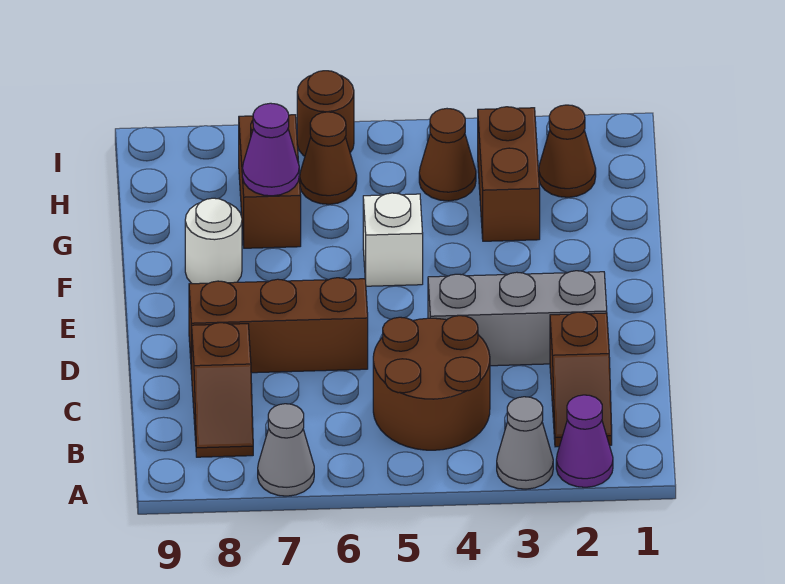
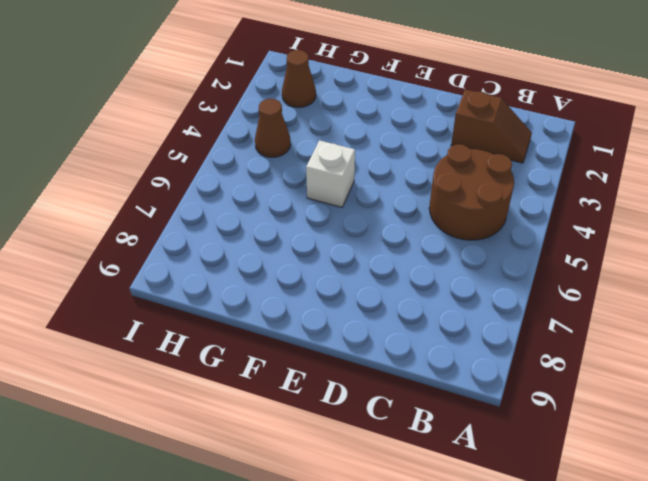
none -> purple cone A2 level 1
none -> grey cone A3 level 1
none -> grey cone A7 level 1

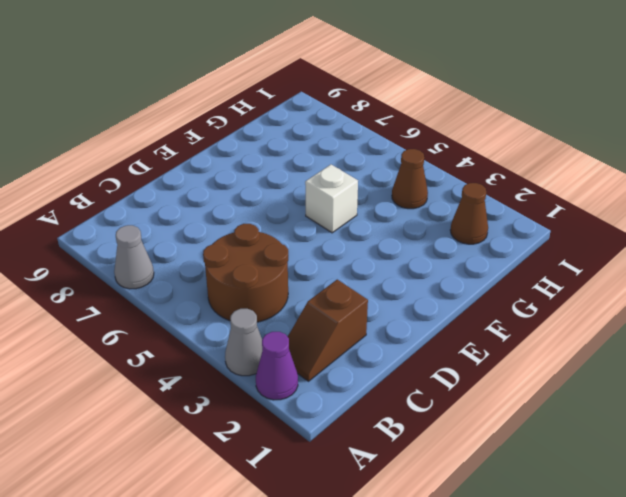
none -> brown slope B8:C8 level 1 top C
none -> grey brick D2:D4 level 1
none -> brown brick D6:D8 level 1

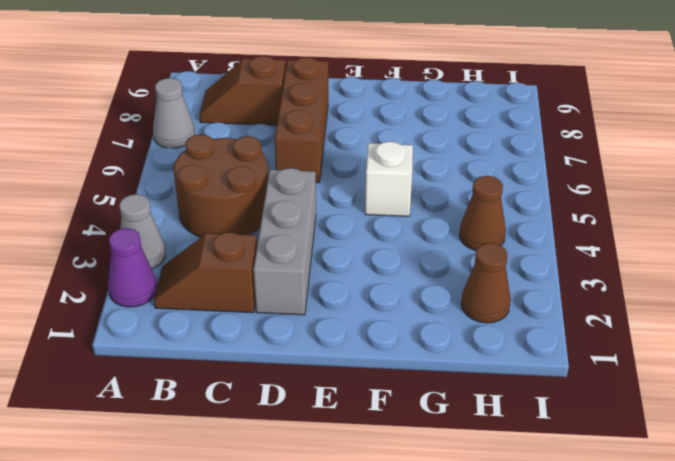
none -> white round brick F8 level 1
none -> brown brick G3:H3 level 1
none -> brown brick G7:H7 level 1

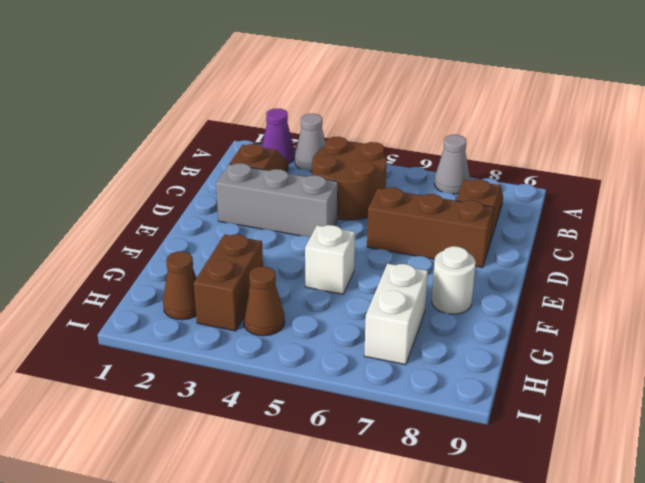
white brick G7:H7 level 1 -> brown brick G7:H7 level 1
none -> brown cone H6 level 1
none -> brown round brick I6 level 1
none -> purple cone G7 level 2

